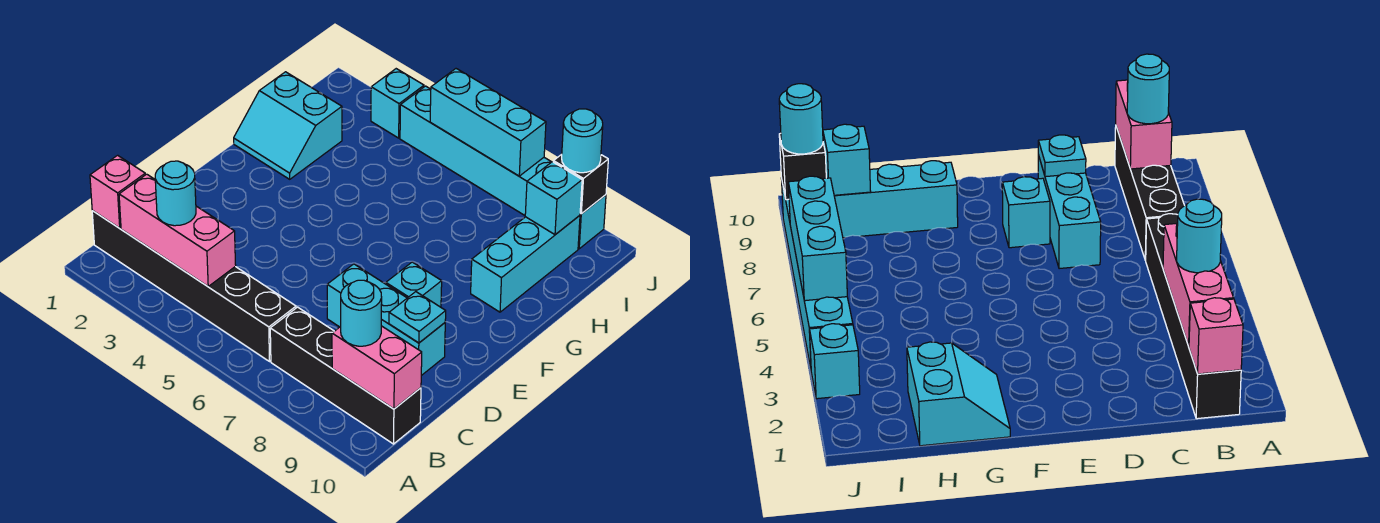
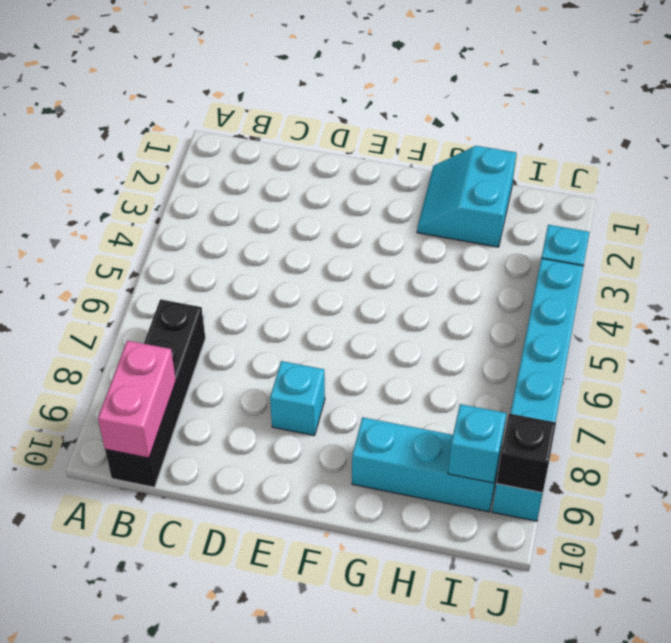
none -> black brick B1:B6 level 1
none -> cyan brick D7:D9 level 1
none -> pink brick B1 level 2

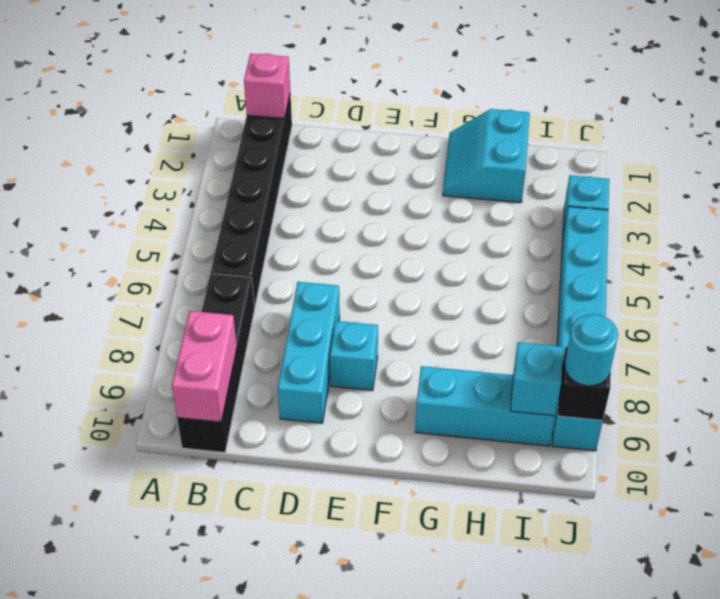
none -> pink brick B2:B4 level 2
none -> cyan plate D9 level 2
none -> cyan brick J5:J7 level 2

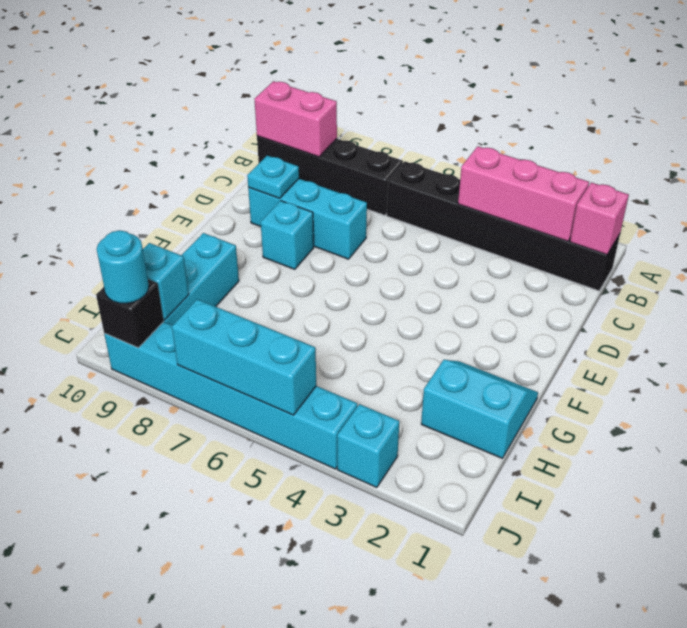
none -> cyan round brick B3 level 3
none -> cyan round brick B9 level 3

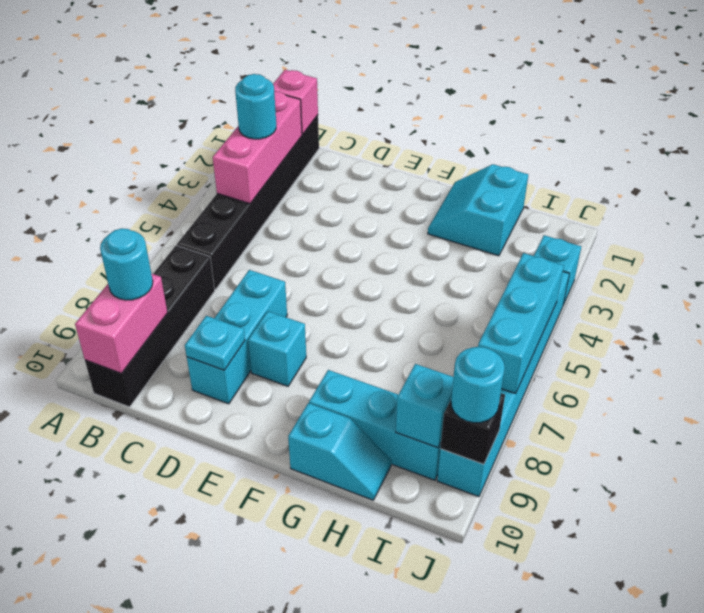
cyan slope G10:H10 level 1 top G -> none

